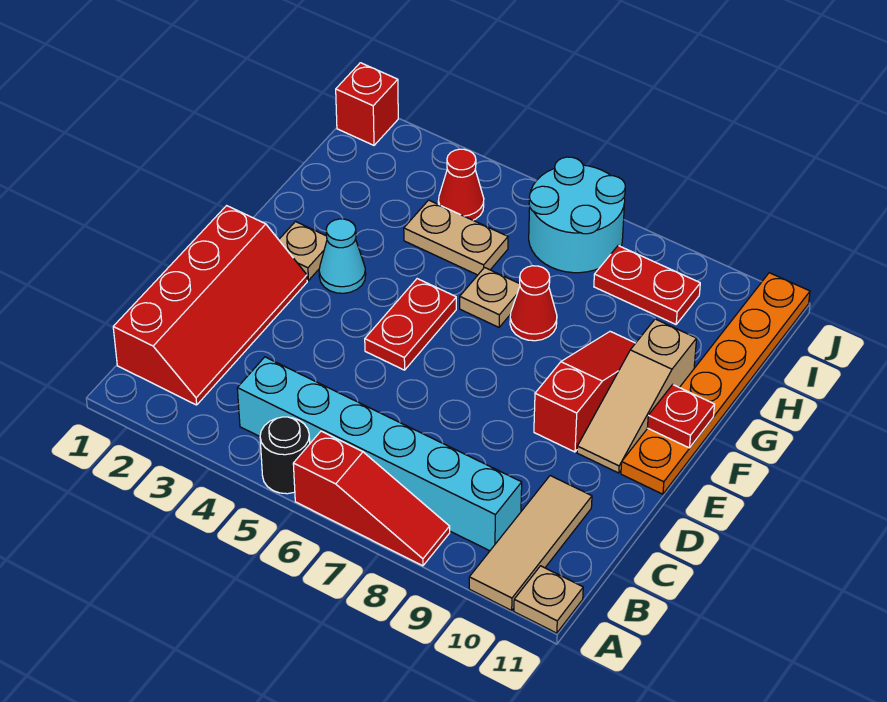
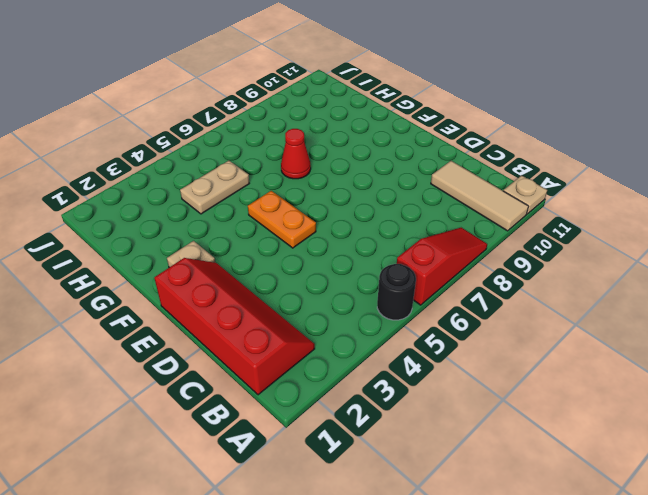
orange plate E5:F5 level 1 -> red plate E5:F5 level 1
none -> cyan brick B4:B9 level 1
none -> red slope E9:G9 level 1 top E
none -> tan slope E10:G10 level 1 top G

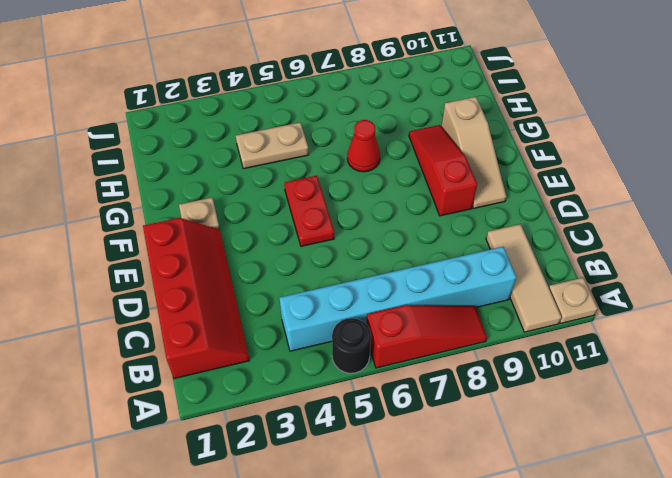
none -> orange plate E11:J11 level 1
none -> cyan cone F3 level 1
none -> tan plate G6 level 1

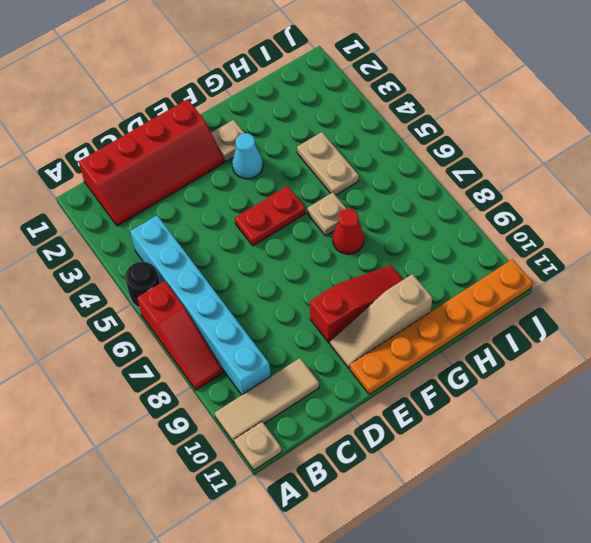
none -> red cone I4 level 1
none -> cyan round brick I6:J7 level 1
none -> red plate I8:I9 level 1

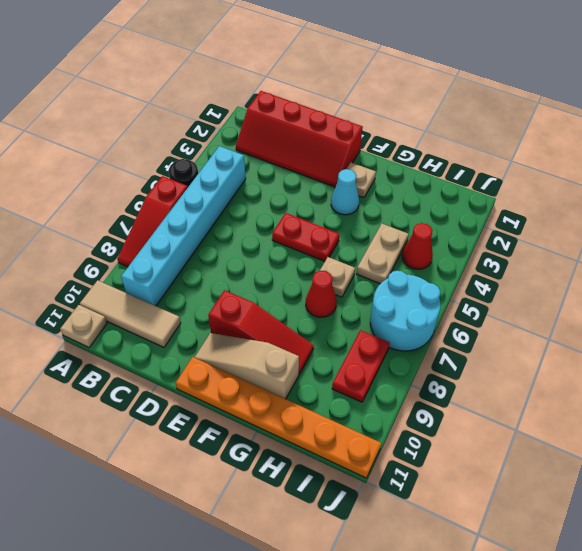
none -> red brick J1 level 1
none -> red plate F11 level 2

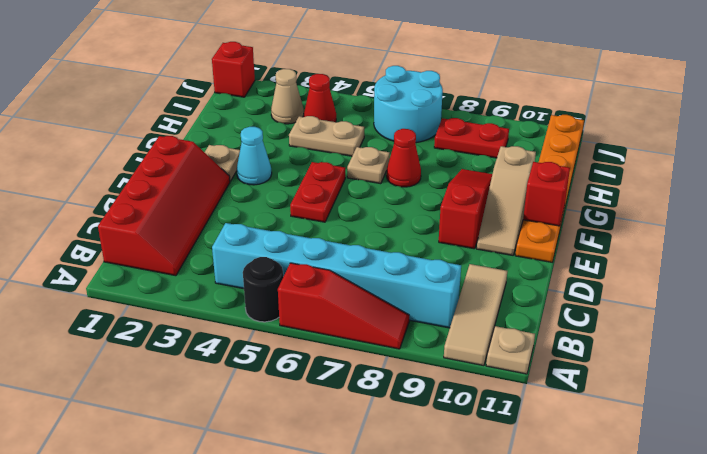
red brick F11 level 2 -> red plate F11 level 2
tan cone I3 level 1 -> none

